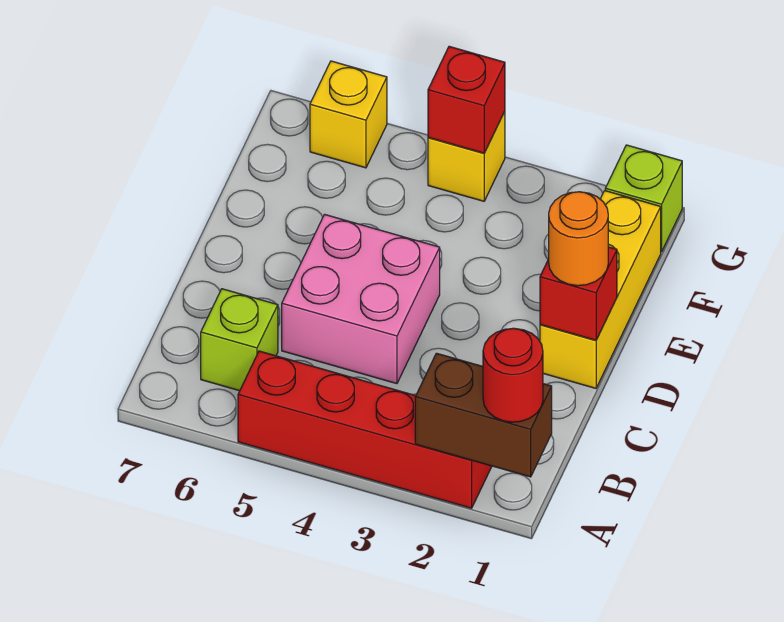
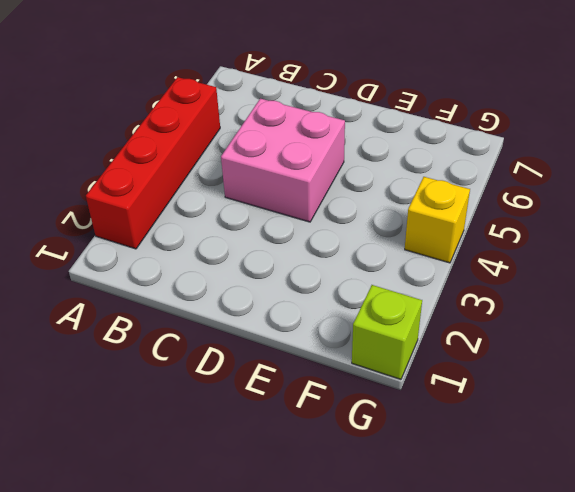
none -> lime brick B6 level 1
none -> yellow brick D1:F1 level 1
none -> yellow brick G6 level 1

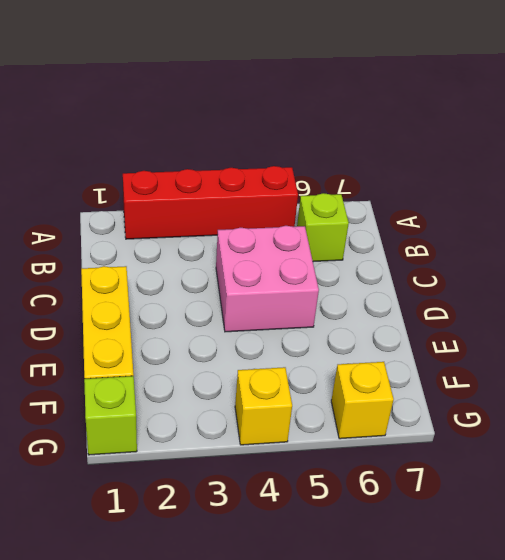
none -> brown brick A1:A2 level 2
none -> red brick D1 level 2
none -> red brick G4 level 2

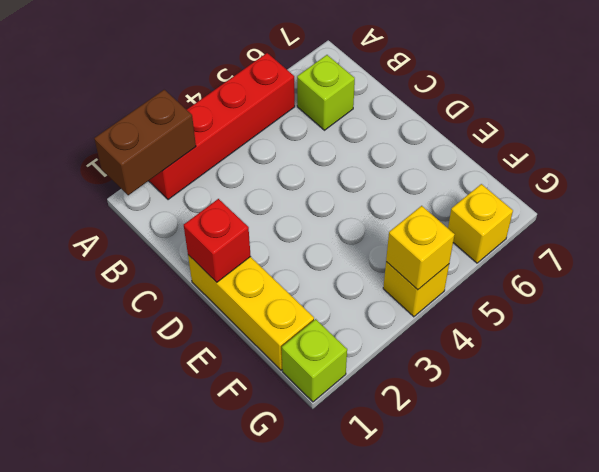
yellow brick G4 level 2 -> red brick G4 level 2
none -> pink brick C4:D5 level 1
none -> red round brick A1 level 3
none -> orange round brick D1 level 3

